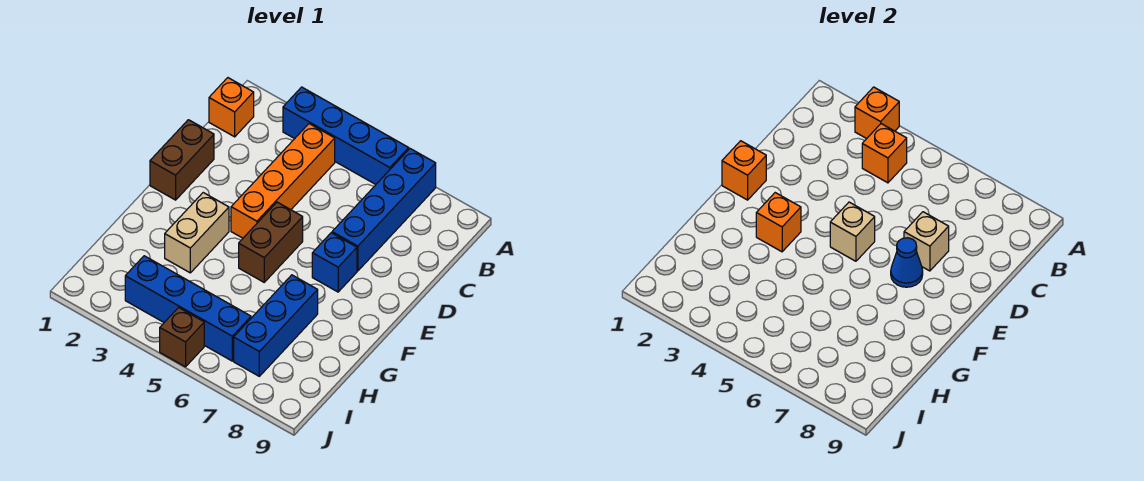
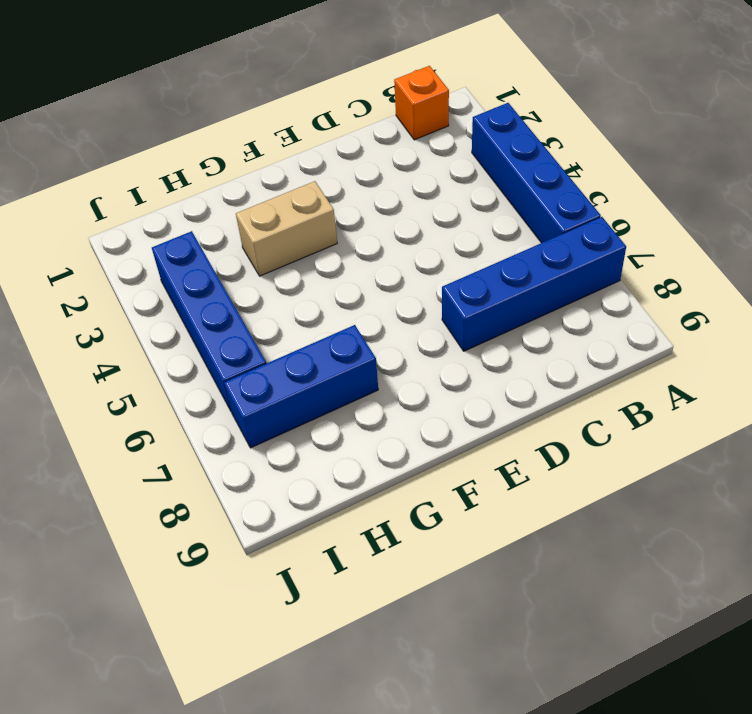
none -> orange brick B4:E4 level 1
none -> brown brick D1:E1 level 1
none -> brown brick E5:F5 level 1

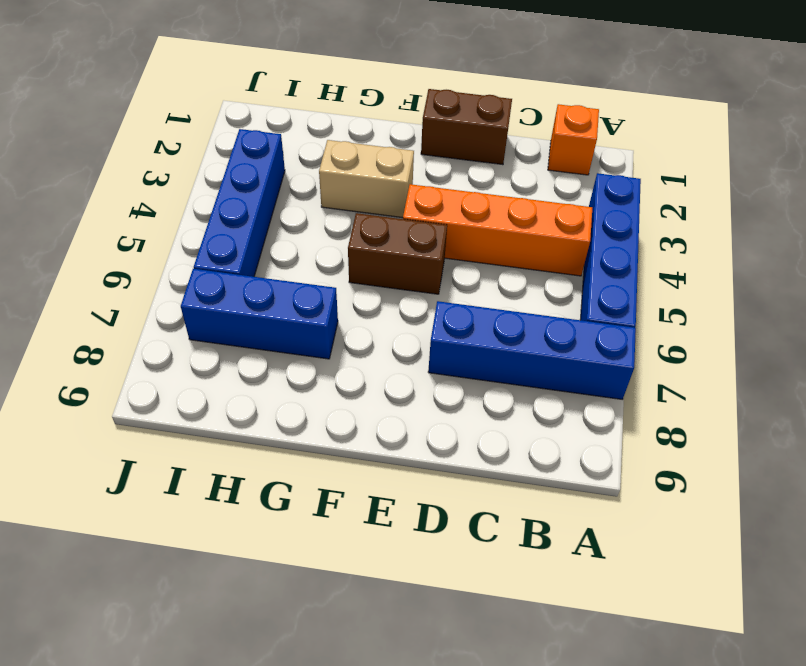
none -> blue brick E7 level 1
none -> brown brick J5 level 1
none -> orange brick A3 level 2

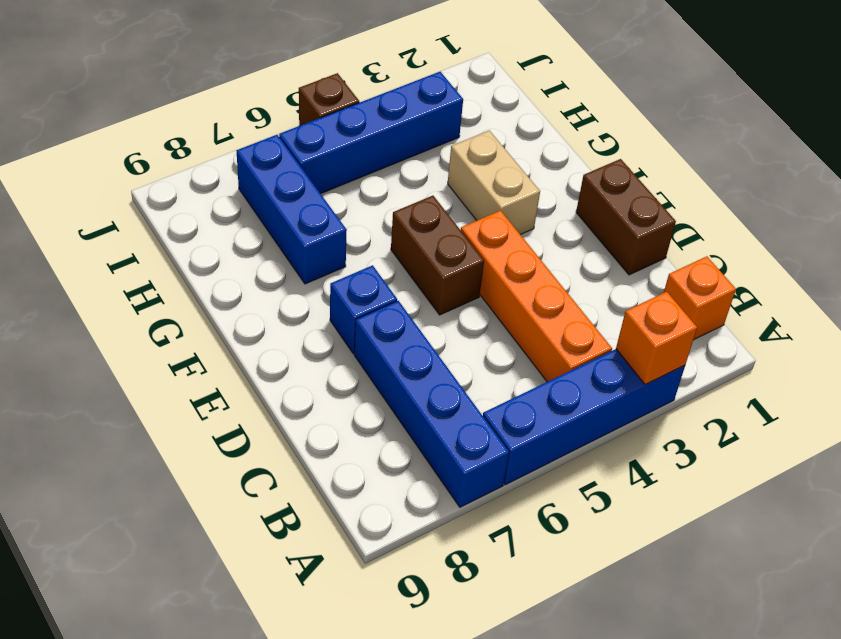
none -> orange brick B4 level 2
none -> tan brick D7 level 2
none -> orange brick E1 level 2

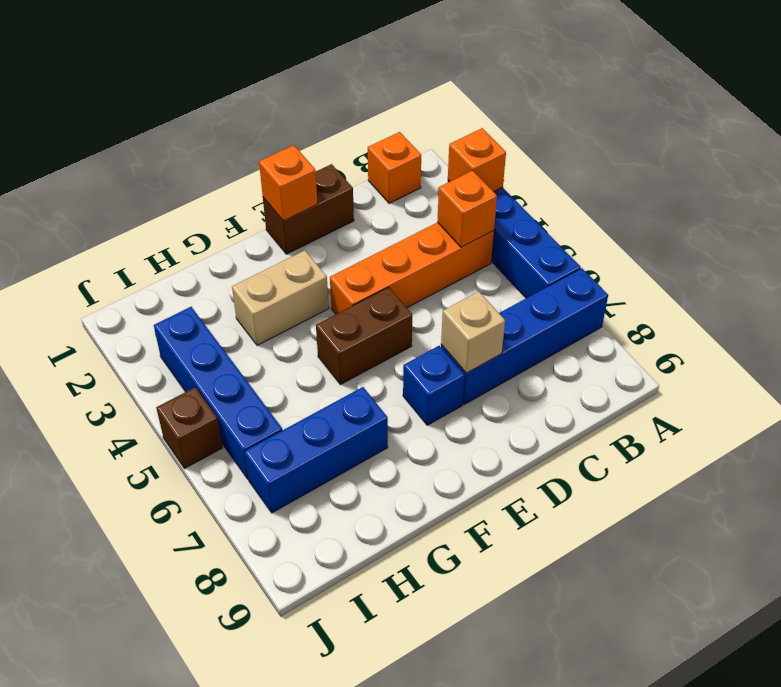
none -> tan brick E5 level 2
none -> blue cone E7 level 2
none -> orange brick F3 level 2

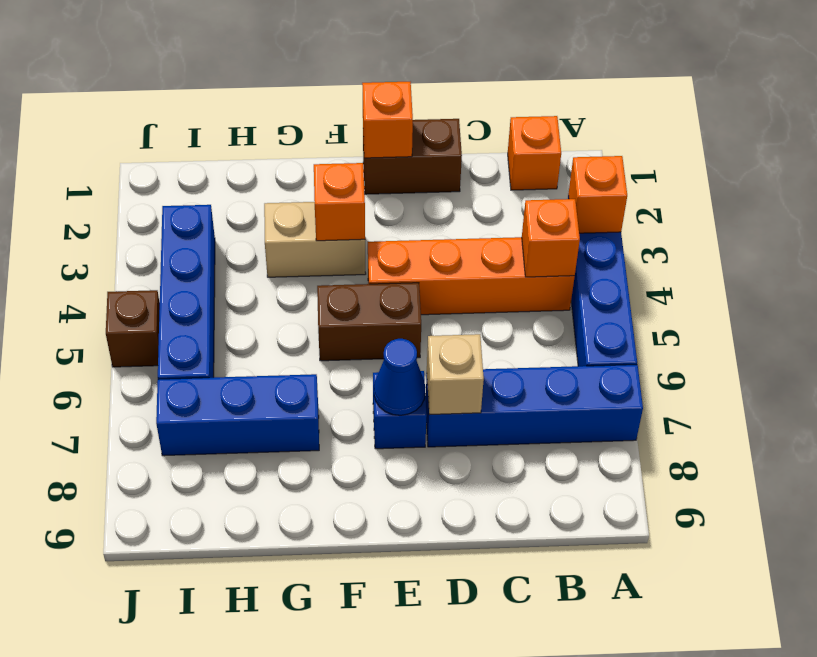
none -> tan brick E5 level 2

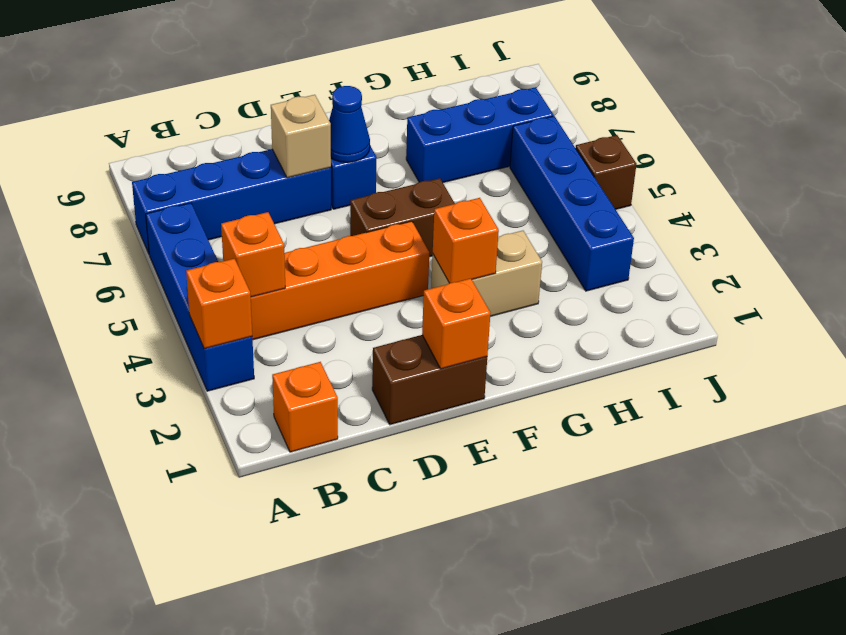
none -> tan brick E5 level 2

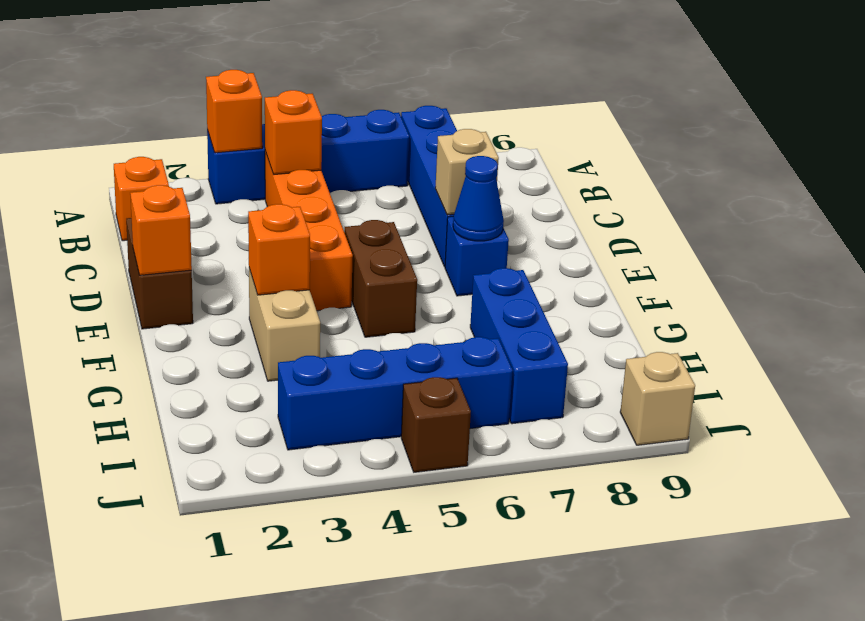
tan brick J9 level 1 -> tan brick E5 level 2

